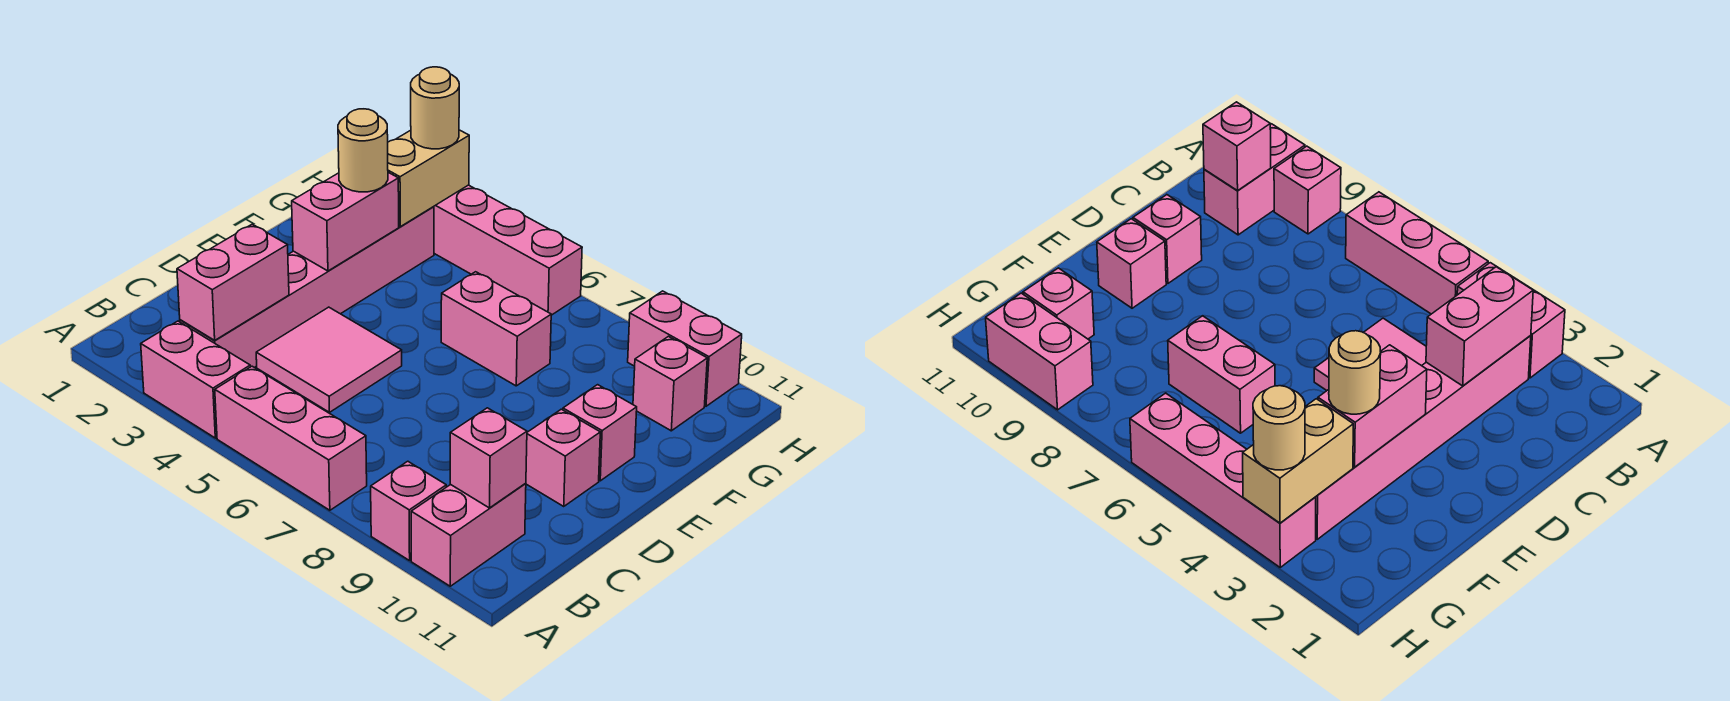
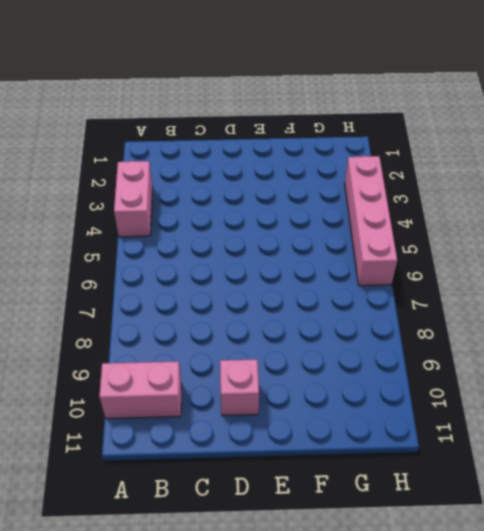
none -> pink brick A5:A7 level 1
none -> pink brick A9 level 1
none -> pink brick B3:G3 level 1

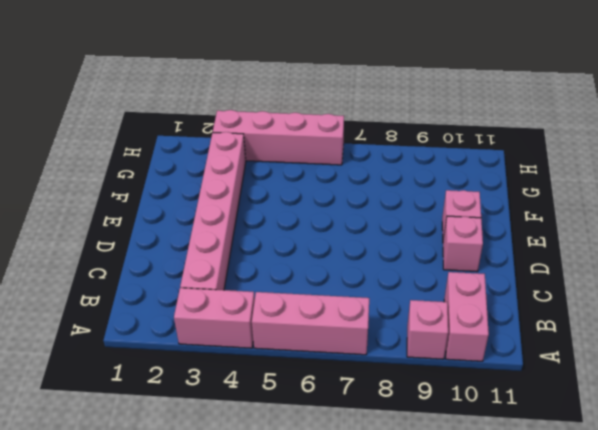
none -> pink tile C4:D5 level 1
none -> pink brick F6:F7 level 1
none -> pink brick G10 level 1

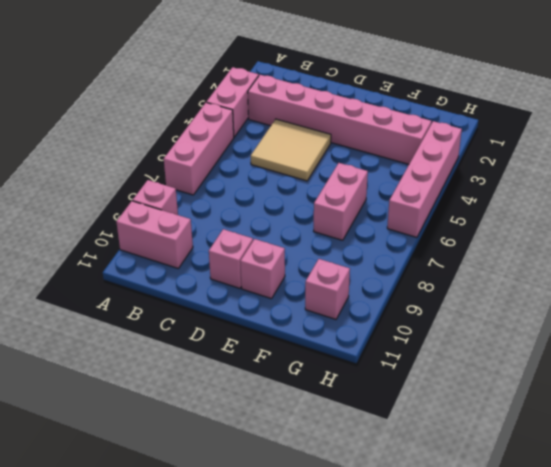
tan tile C4:D5 level 1 -> pink tile C4:D5 level 1
none -> pink brick H9:H10 level 1
none -> pink brick B3:C3 level 2
none -> pink brick B10 level 2

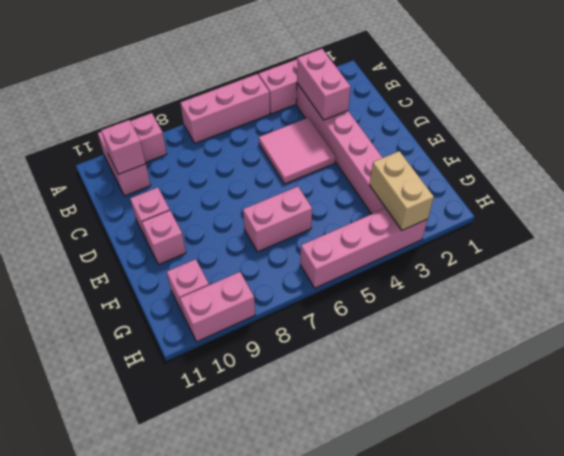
none -> pink brick E3:F3 level 2
none -> tan round brick F3 level 3
none -> tan round brick H3 level 3

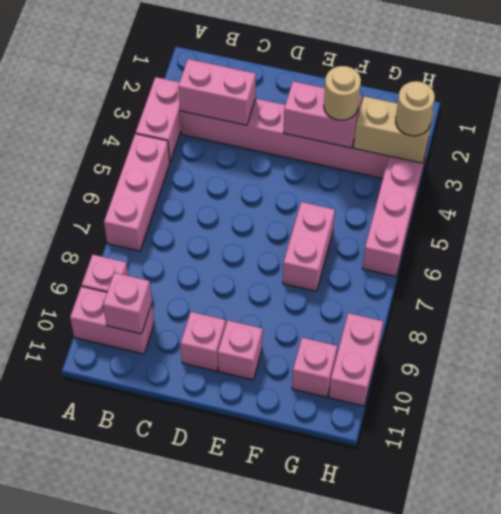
none -> pink tile C4:D5 level 1

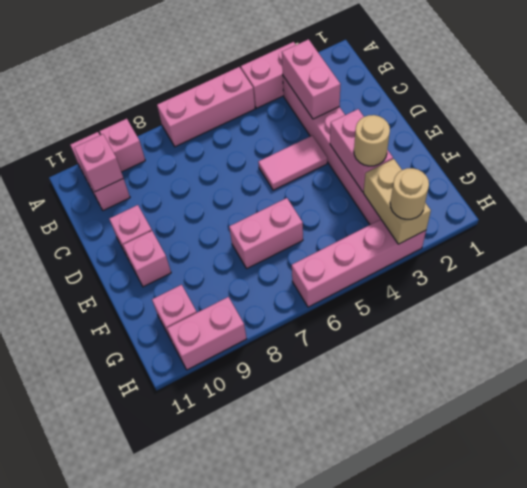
pink tile D4:D5 level 1 -> pink tile C4:D5 level 1

